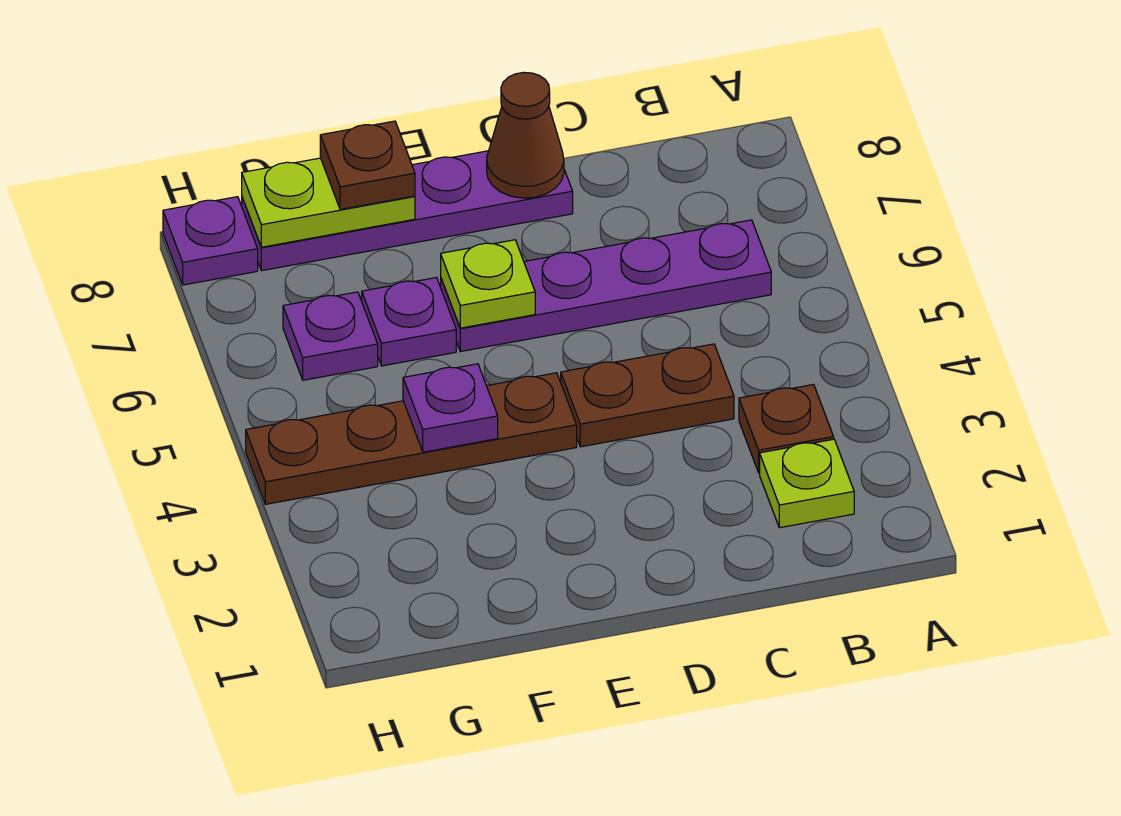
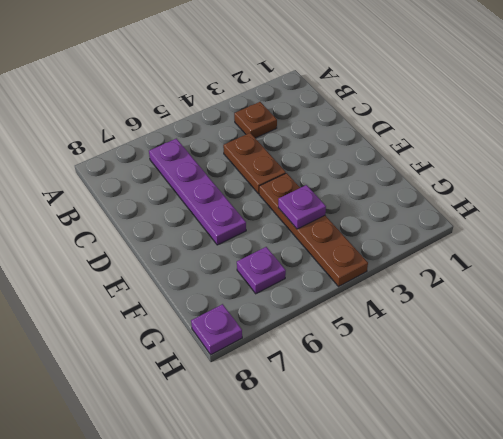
none -> lime plate B2 level 1
none -> purple plate D8:G8 level 1
none -> purple plate F6 level 1

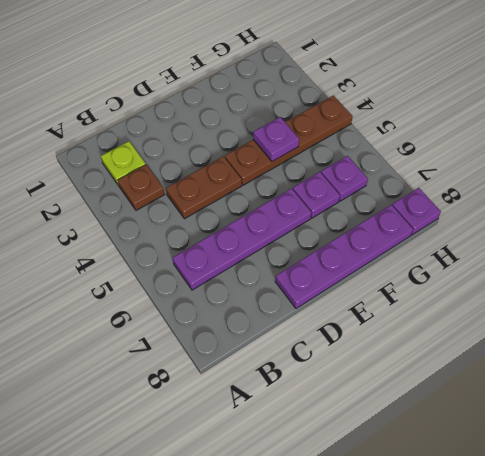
none -> brown cone D8 level 2
none -> lime plate E6 level 2
none -> lime plate F8:G8 level 2

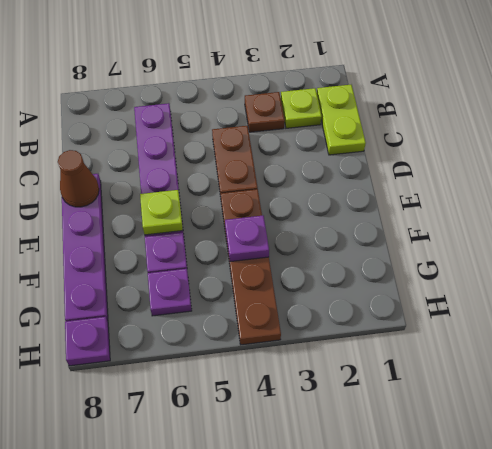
lime plate B1:C1 level 1 -> lime plate F8:G8 level 2
none -> brown plate F8 level 3

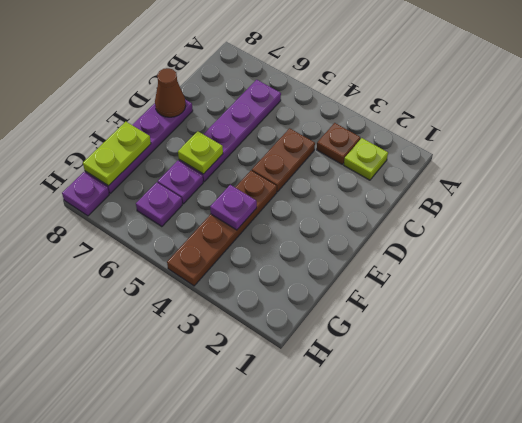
none -> brown plate F8 level 3

